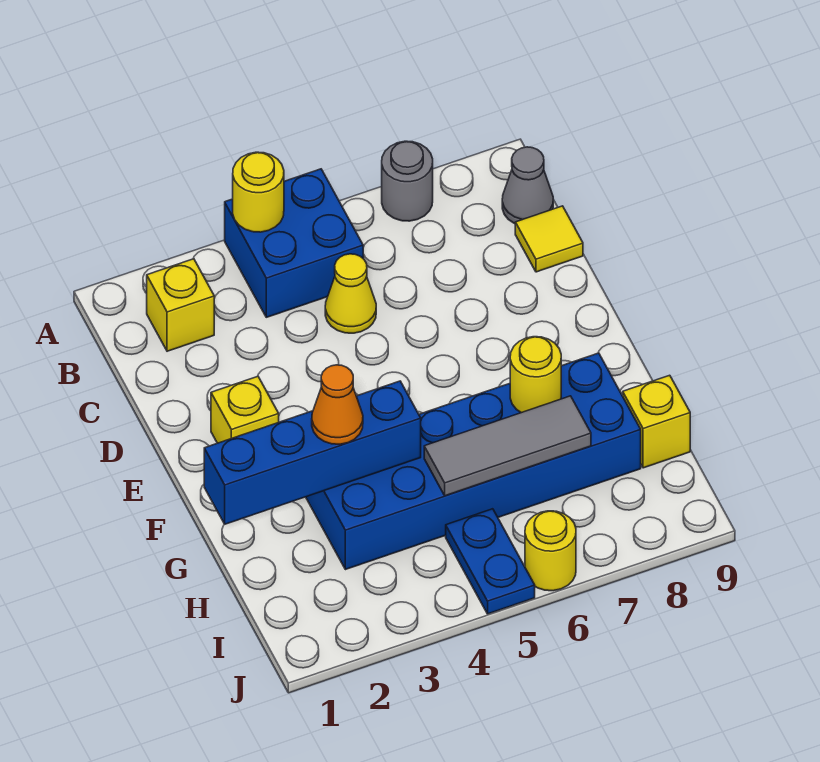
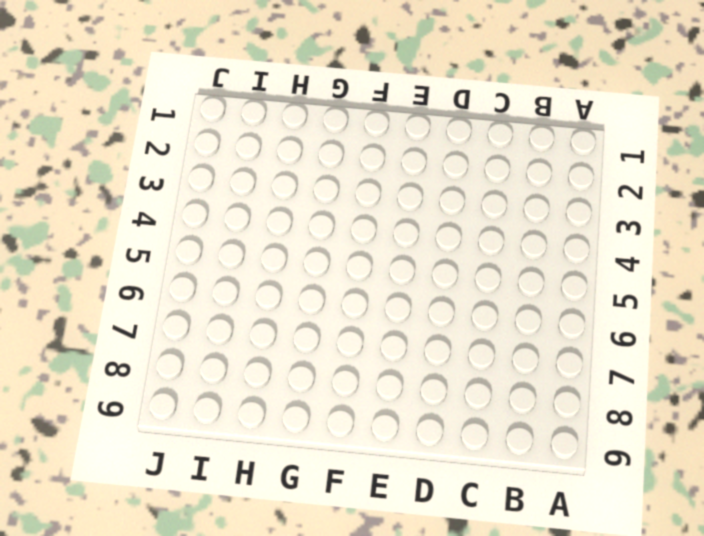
none -> blue brick A4:B5 level 1
none -> grey round brick A7 level 1
none -> yellow brick B2 level 1

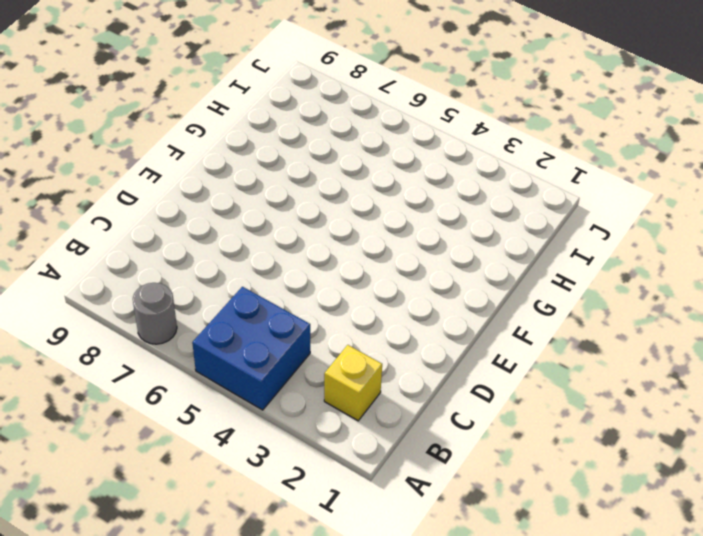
none -> grey cone B9 level 1
none -> yellow cone C5 level 1
none -> yellow tile C9 level 1

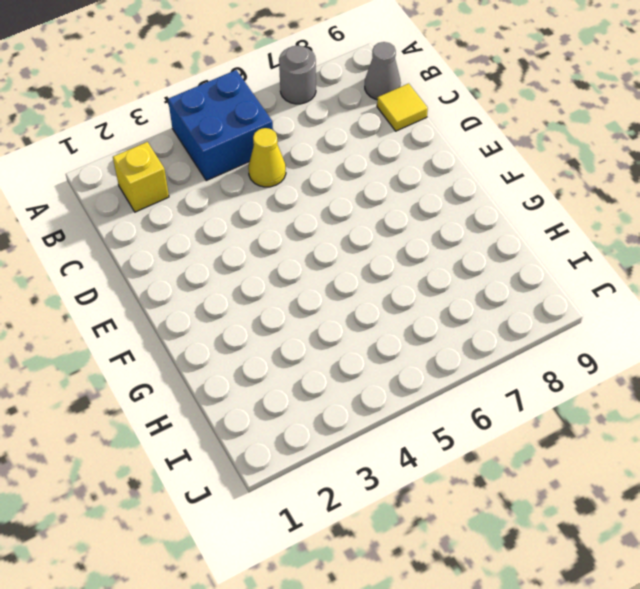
none -> yellow brick E2 level 1
none -> blue brick G3:H8 level 1
none -> yellow brick H9 level 1

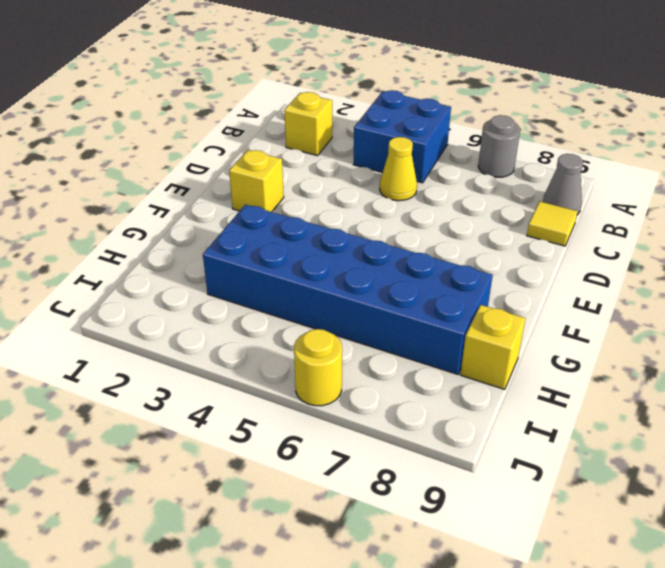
none -> blue plate I5:J5 level 1
none -> yellow round brick A4 level 2
none -> blue brick G1:G4 level 2

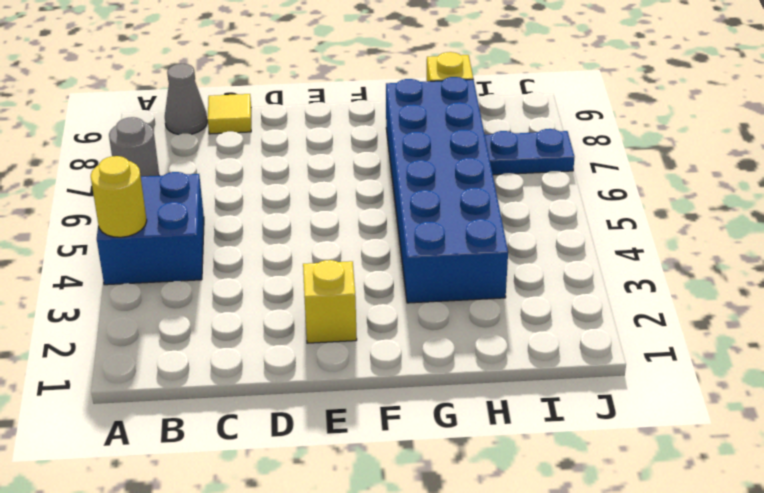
blue plate I7:J7 level 1 -> blue plate I5:J5 level 1
none -> yellow brick B2 level 1
none -> yellow cone C5 level 1
none -> yellow round brick J6 level 1

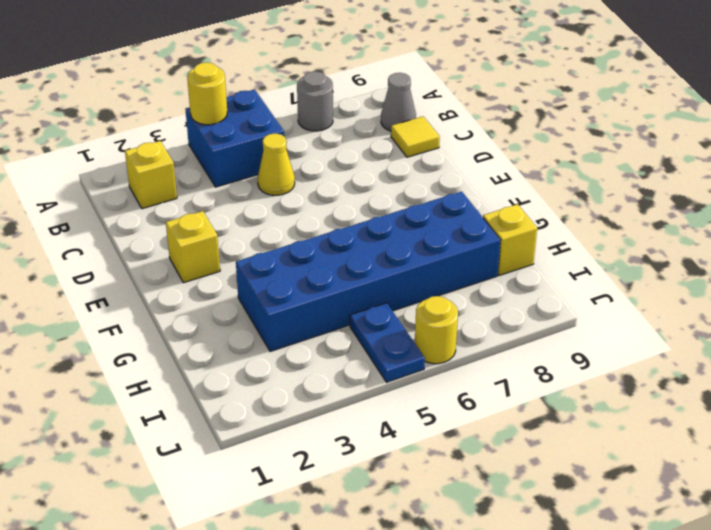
none -> blue brick G1:G4 level 2
none -> yellow round brick G7 level 2
none -> grey tile H5:H7 level 2

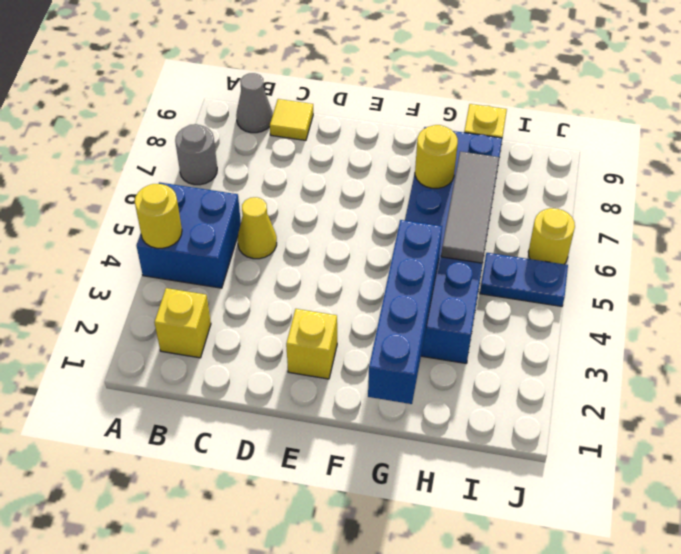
none -> orange cone G3 level 3

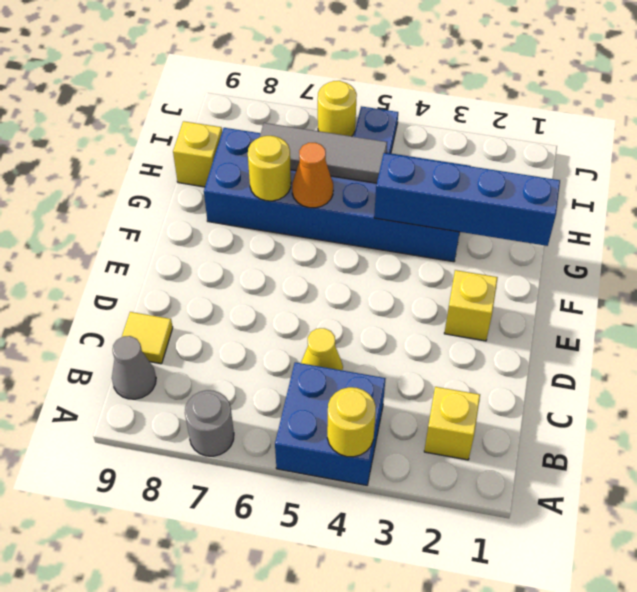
orange cone G6 level 2 -> orange cone G3 level 3

